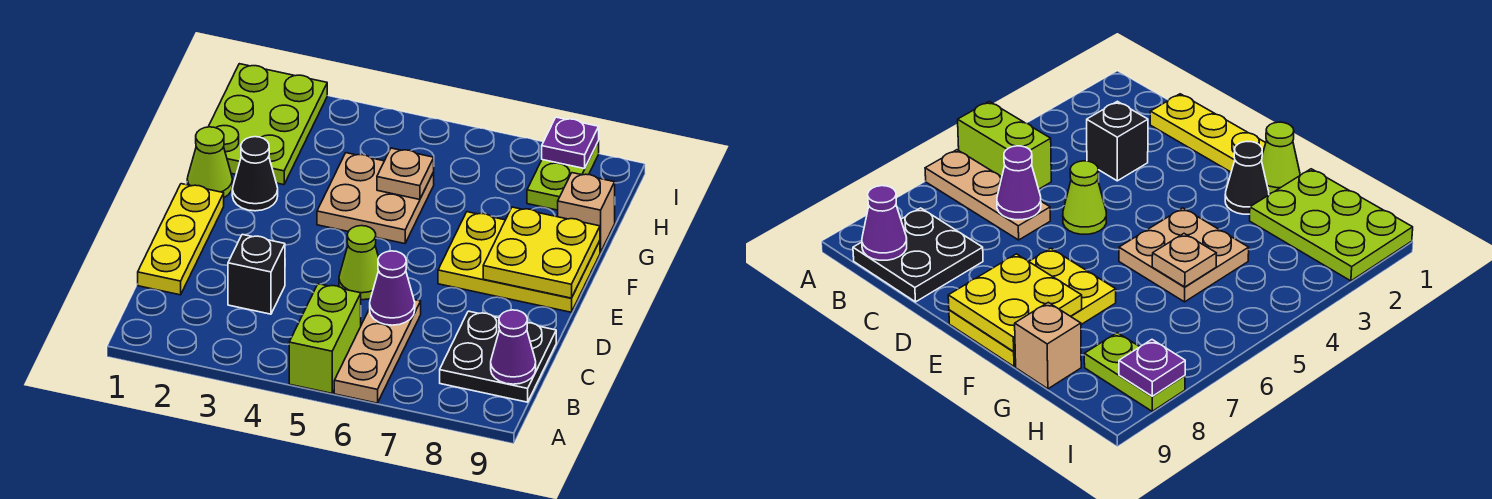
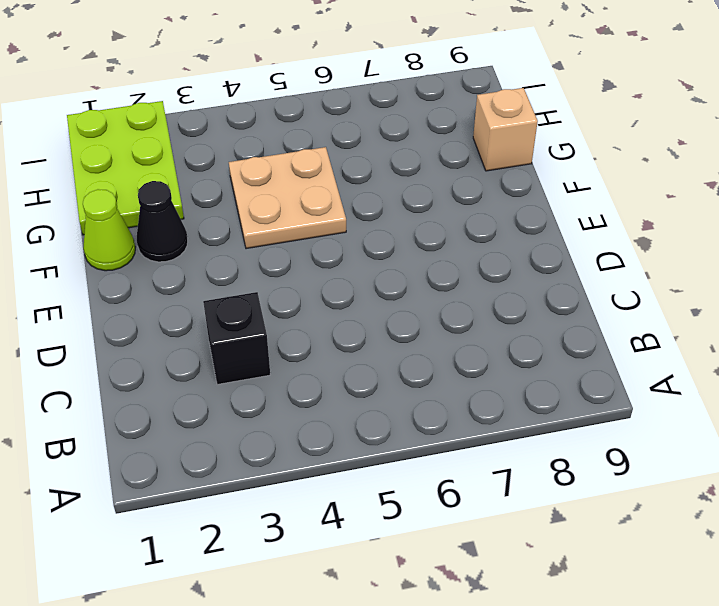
none -> lime brick A5:B5 level 1
none -> tan plate A6:C6 level 1
none -> black plate B8:C9 level 1

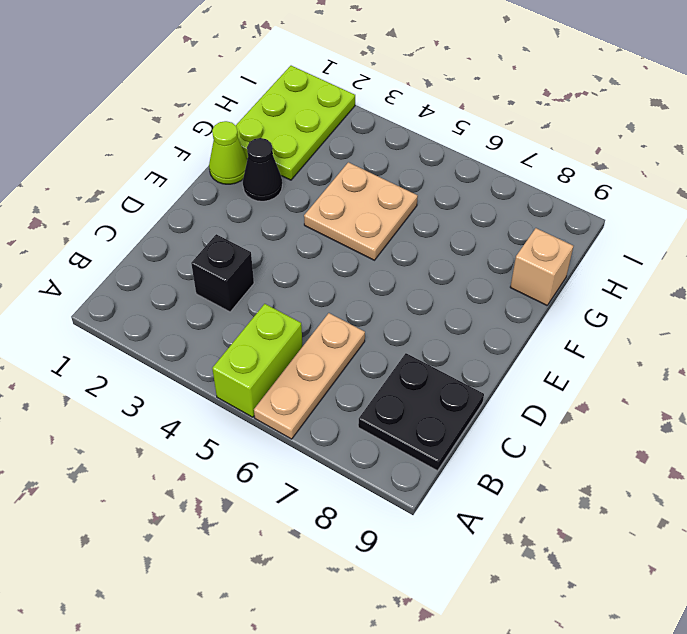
none -> yellow plate C1:E1 level 1
none -> lime cone D5 level 1
none -> yellow plate E7:F9 level 1

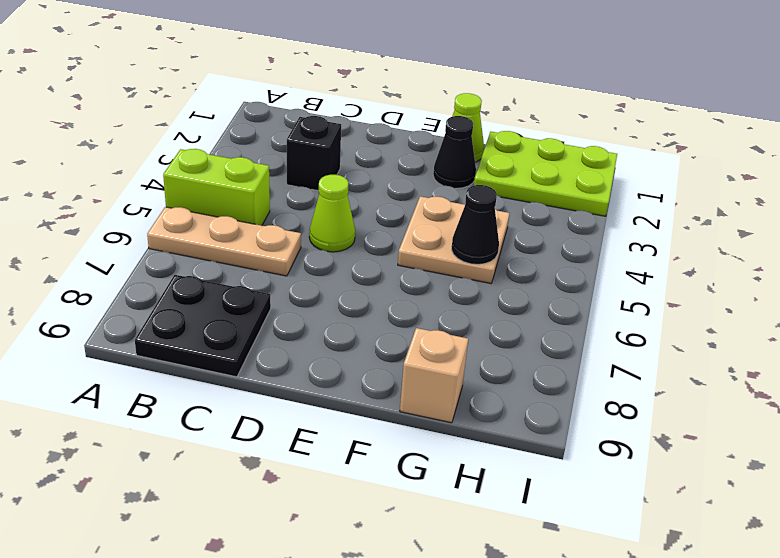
black cone G5 level 2 -> tan plate G5 level 2
none -> yellow plate C1:E1 level 1
none -> yellow plate E7:F9 level 1
none -> lime plate H8:I8 level 1

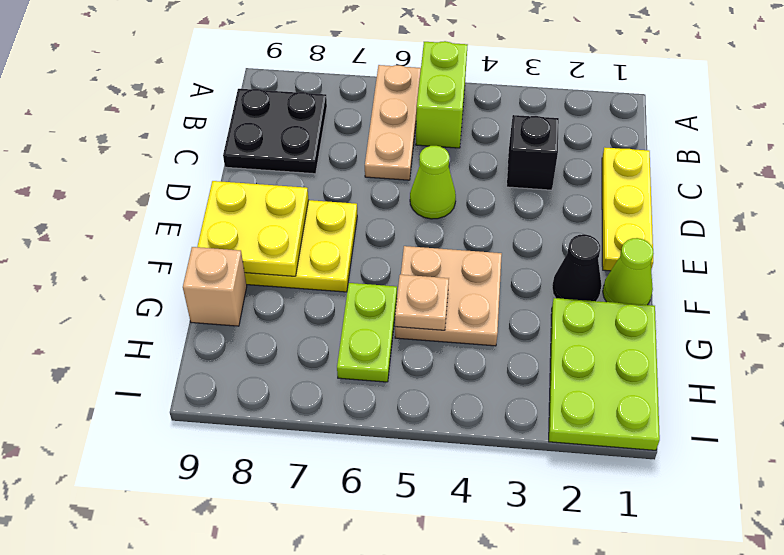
lime plate G6:H6 level 1 -> lime plate H8:I8 level 1
none -> purple cone B9 level 2
none -> purple cone C6 level 2
none -> purple plate I8 level 2

